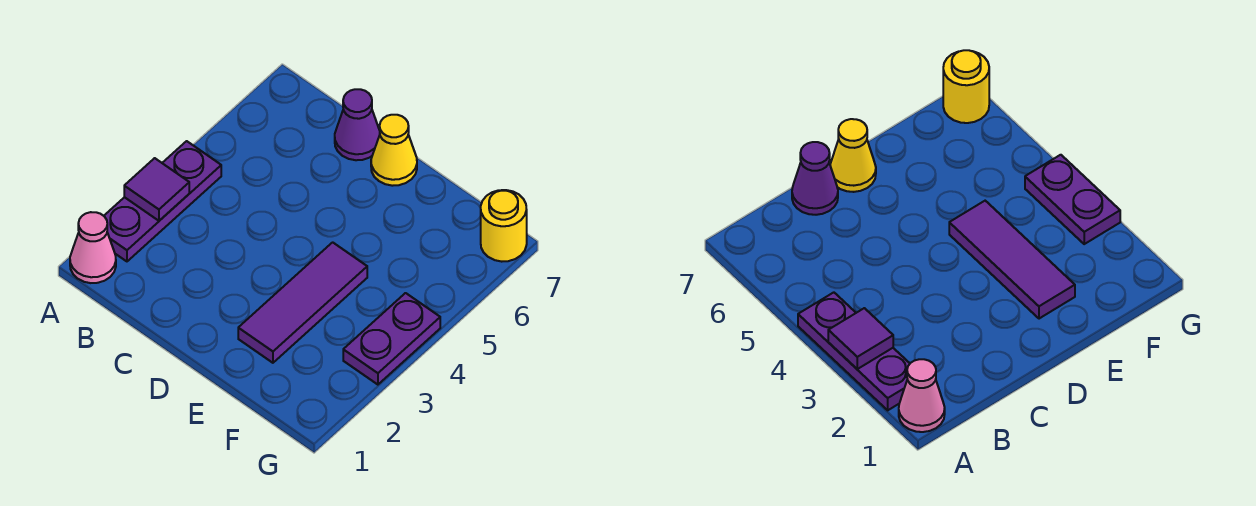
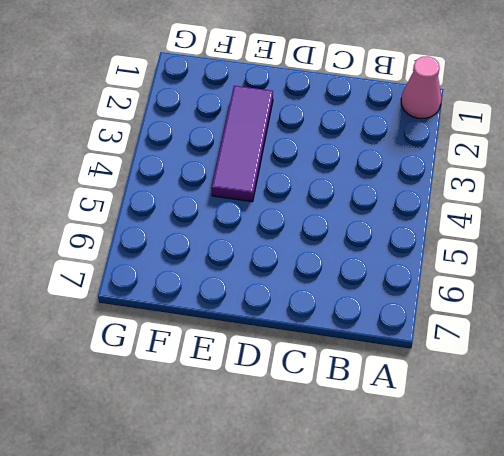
none -> purple plate A2:A4 level 1
none -> purple cone C7 level 1

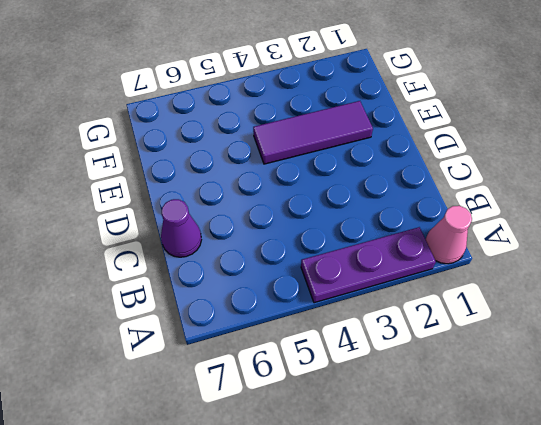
none -> yellow cone D7 level 1
none -> purple plate G3:G4 level 1

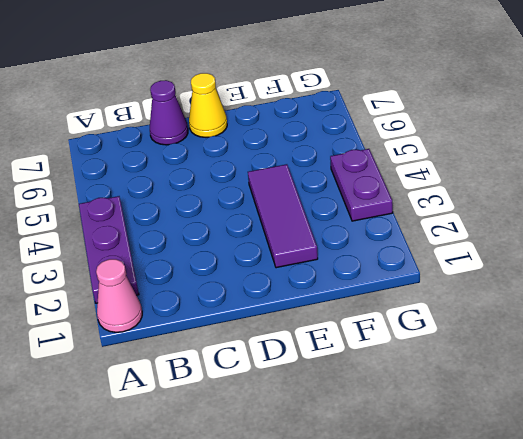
none -> yellow round brick G7 level 1
none -> purple tile A3 level 2

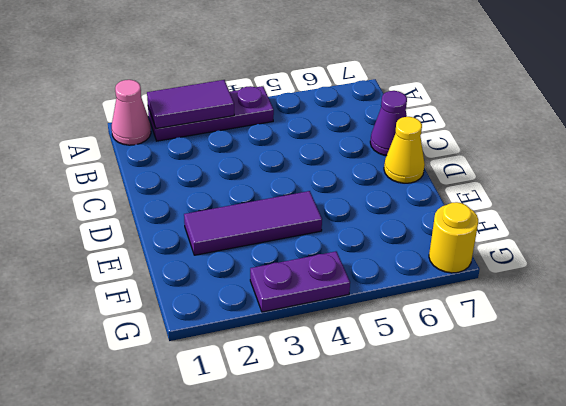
purple tile A2:A3 level 2 -> purple tile A3 level 2

